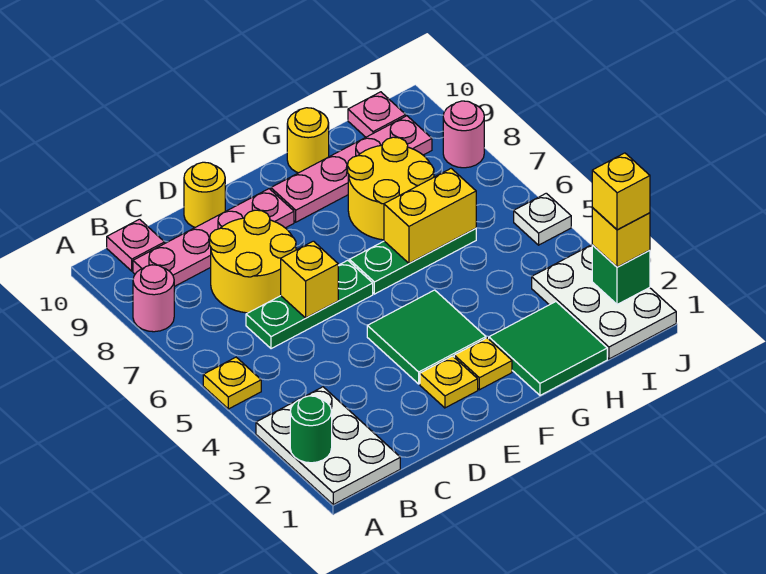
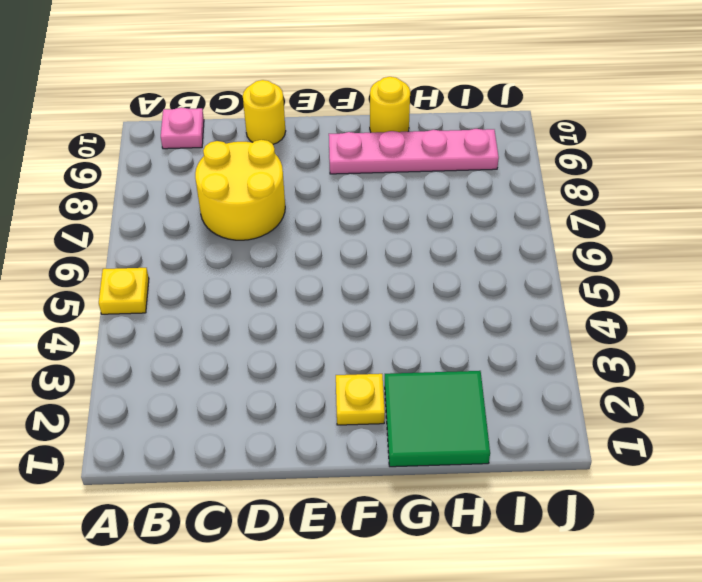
none -> white plate A1:B3 level 1
none -> pink round brick A8 level 1
none -> pink plate B9:E9 level 1

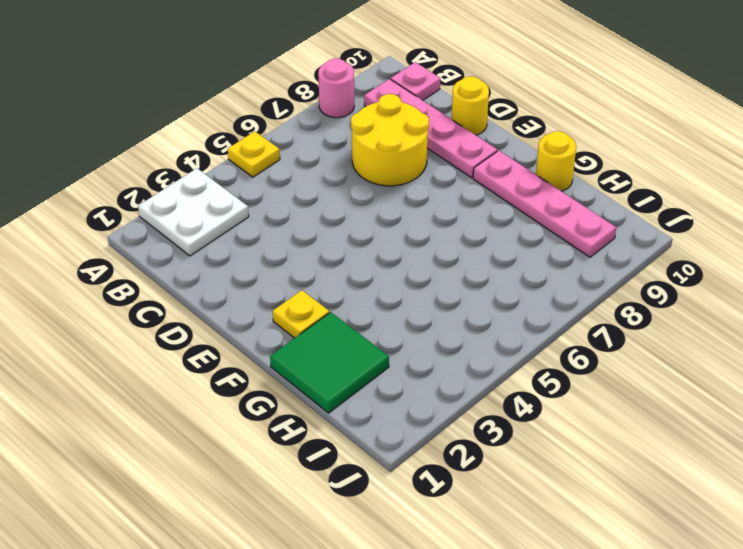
white plate A2:B3 level 1 -> white plate A1:B3 level 1
none -> green plate C6:E6 level 1
none -> yellow plate E2 level 1
none -> green tile E3:F4 level 1

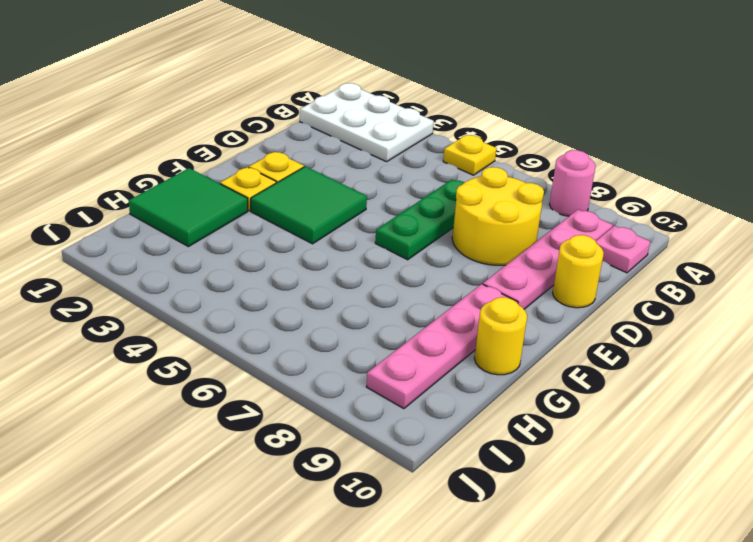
none -> green plate F6:H6 level 1
none -> yellow round brick G7:H8 level 1
none -> white plate I1:J3 level 1

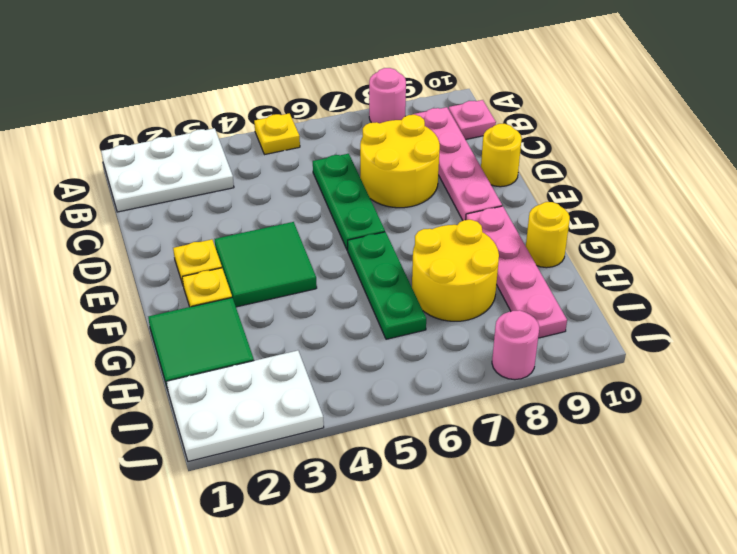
none -> pink plate I10 level 1
none -> white plate J5 level 1
none -> green round brick A2 level 2

